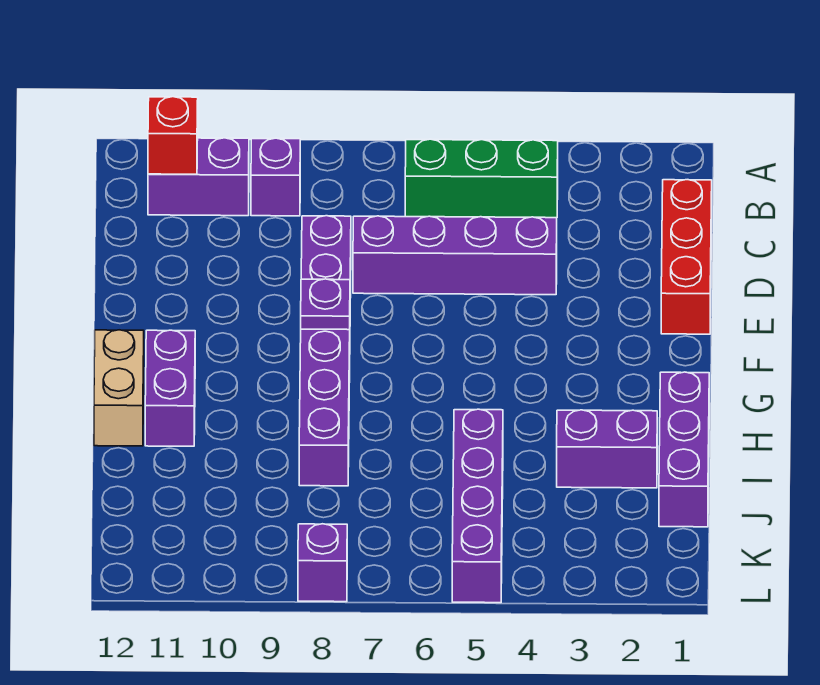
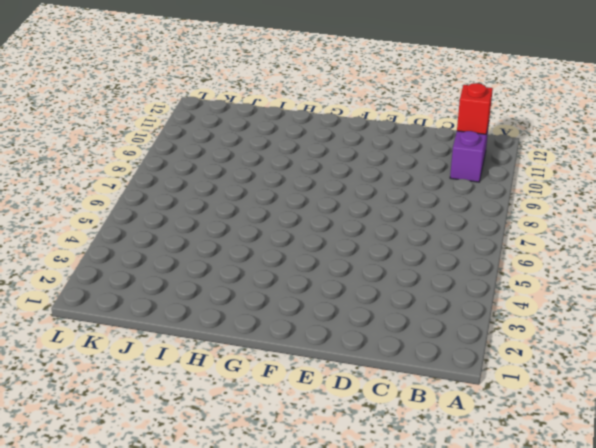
none -> green brick B4:B6 level 1
none -> purple brick B9 level 1
none -> red brick C1:E1 level 1

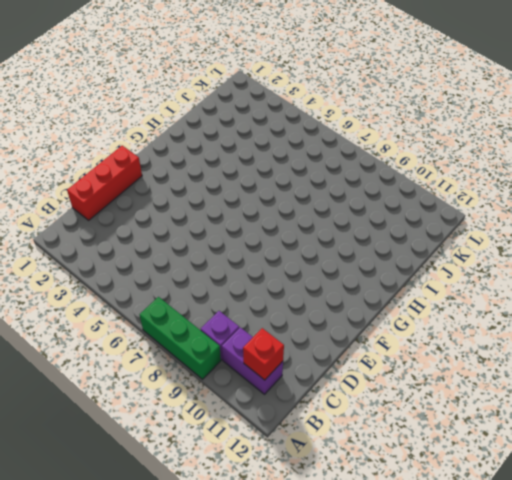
green brick A7:A9 level 1 -> green brick B4:B6 level 1
none -> purple brick D4:D7 level 1
none -> purple brick D8:I8 level 1
none -> purple brick G11:H11 level 1

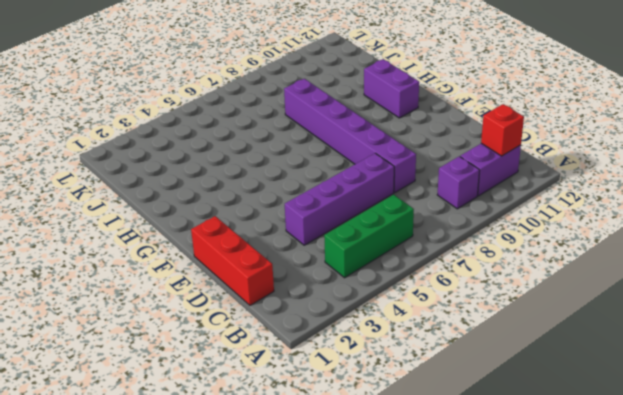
none -> tan brick G12:H12 level 1
none -> purple brick H1:J1 level 1
none -> purple brick I2:I3 level 1

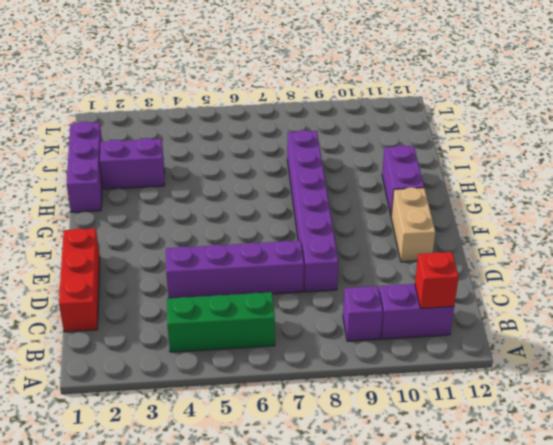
tan brick E11:F11 level 1 -> tan brick G12:H12 level 1
none -> purple brick I5:L5 level 1
none -> purple brick L8 level 1
none -> purple plate F8 level 2

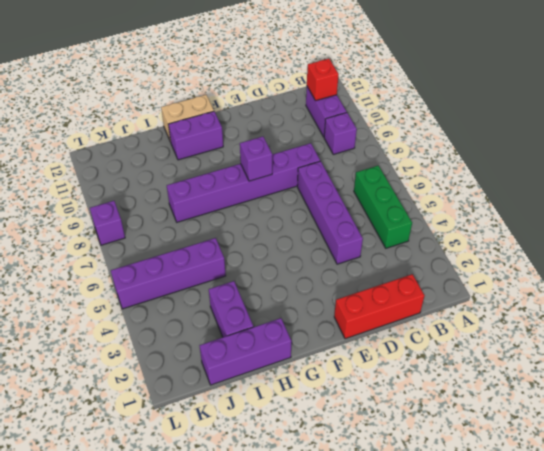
purple brick F8 level 2 -> purple plate F8 level 2

